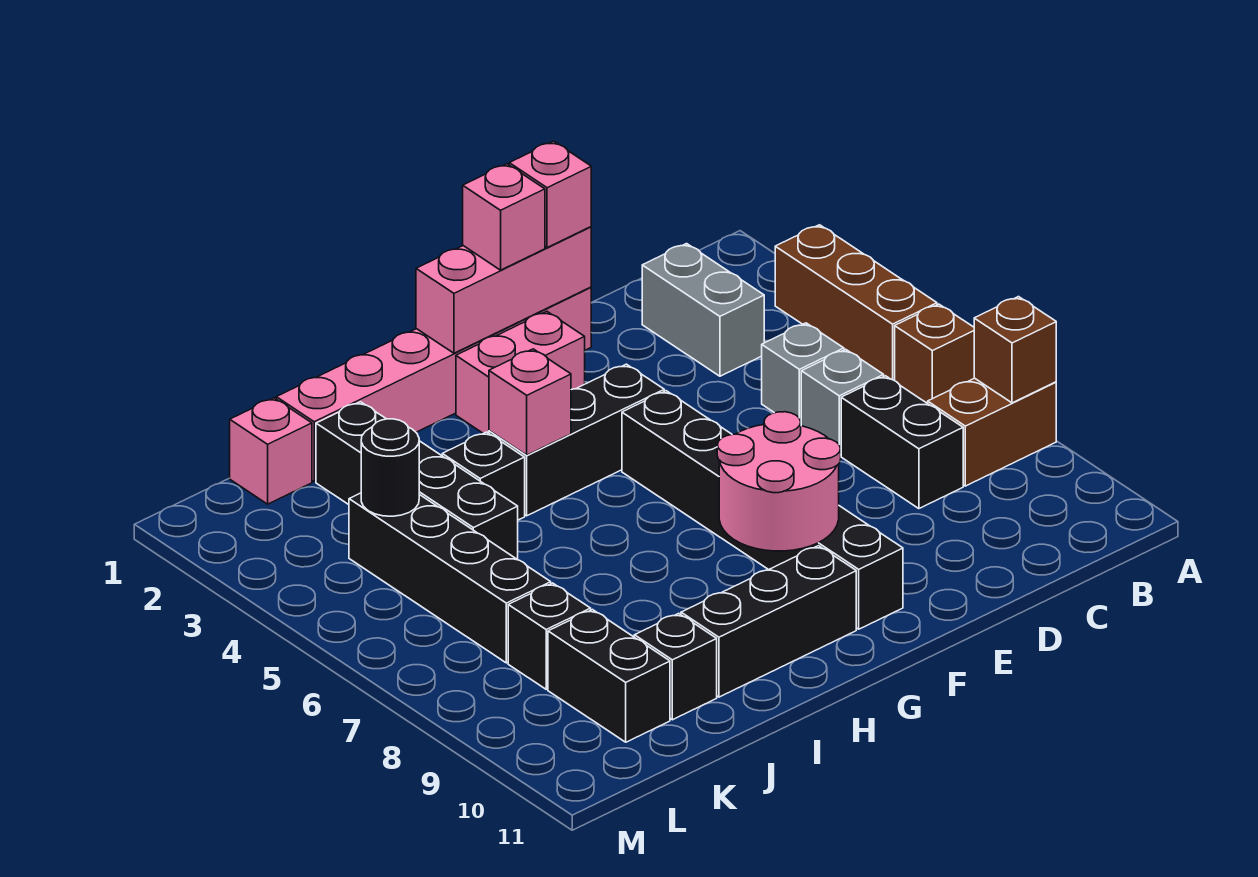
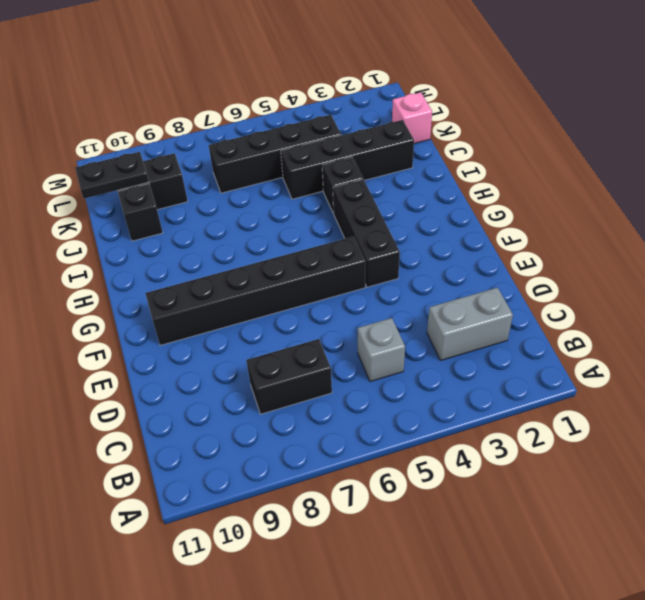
black plate K10:K11 level 2 -> none
none -> brown brick A3:A5 level 1
none -> brown brick A6 level 1
none -> brown brick A8:B8 level 1

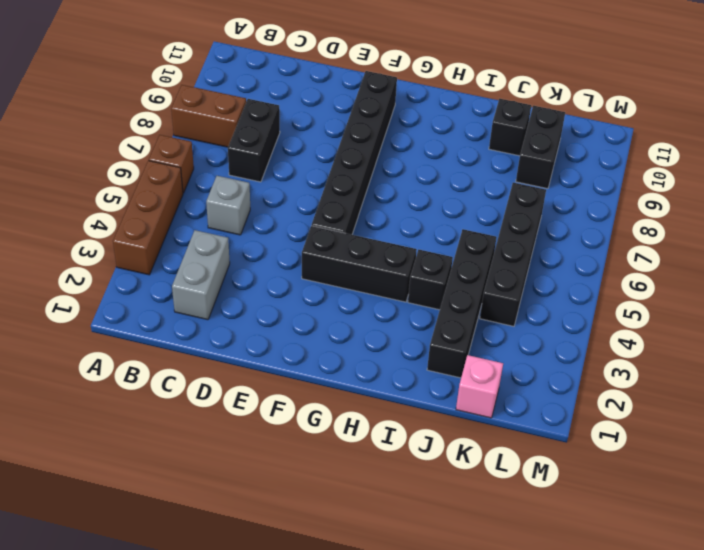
none -> grey brick C6 level 1
none -> pink brick E1:J1 level 1
none -> pink brick F2:G2 level 1

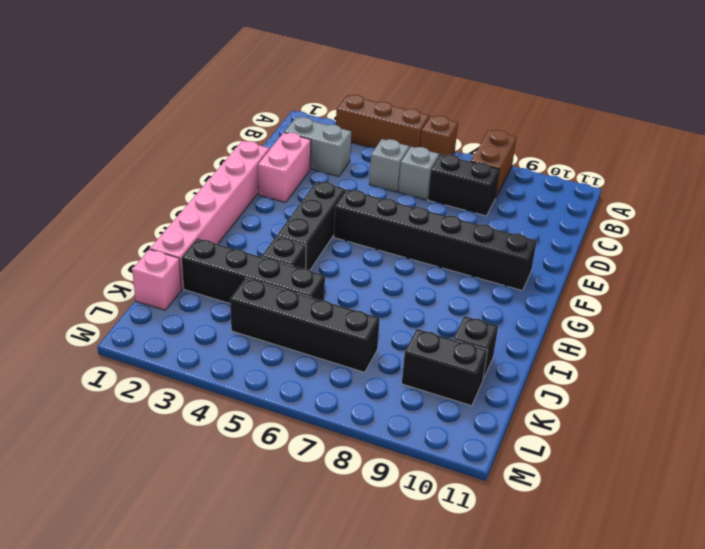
pink brick D2:E2 level 1 -> pink brick F2:G2 level 1
none -> black brick G10:I10 level 1
none -> black brick K8 level 1
none -> brown brick A8 level 2

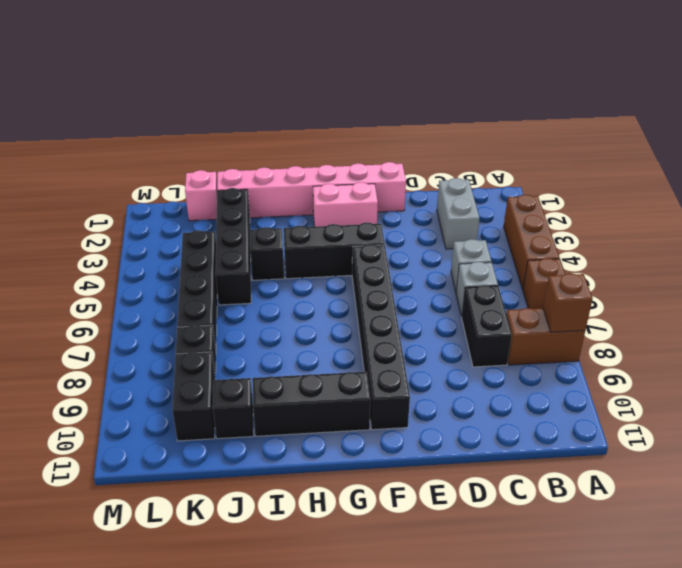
none -> pink brick E1:G1 level 2
none -> pink round brick F8:G9 level 2
none -> pink brick H4 level 2

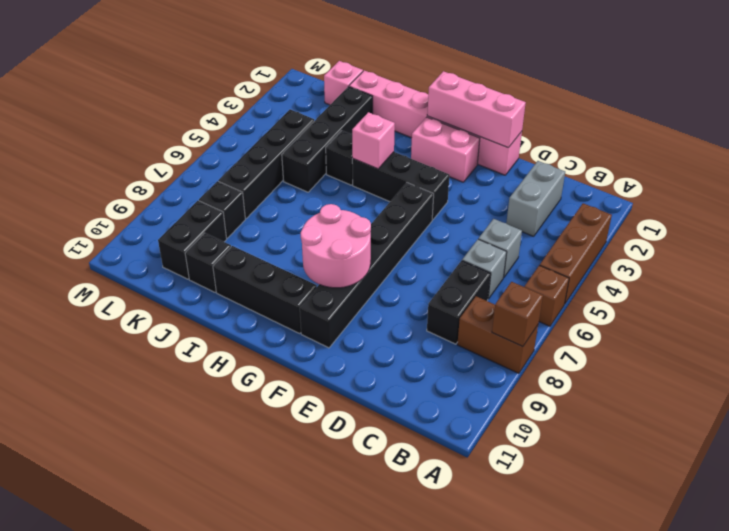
none -> black round brick K4 level 2
none -> pink brick E1 level 3
none -> pink brick F1 level 3

